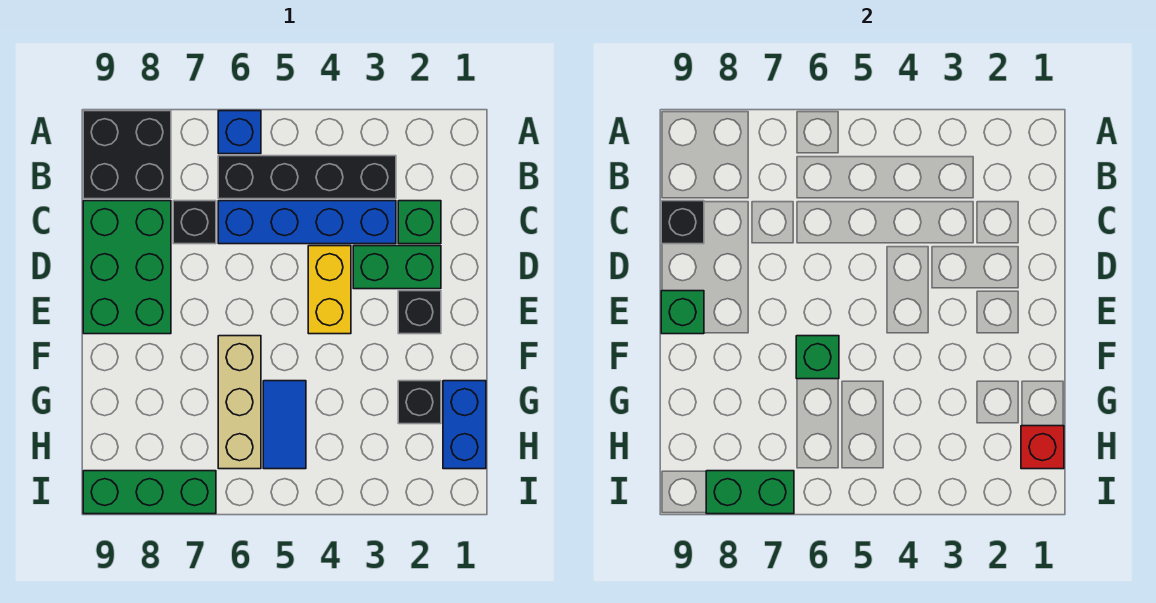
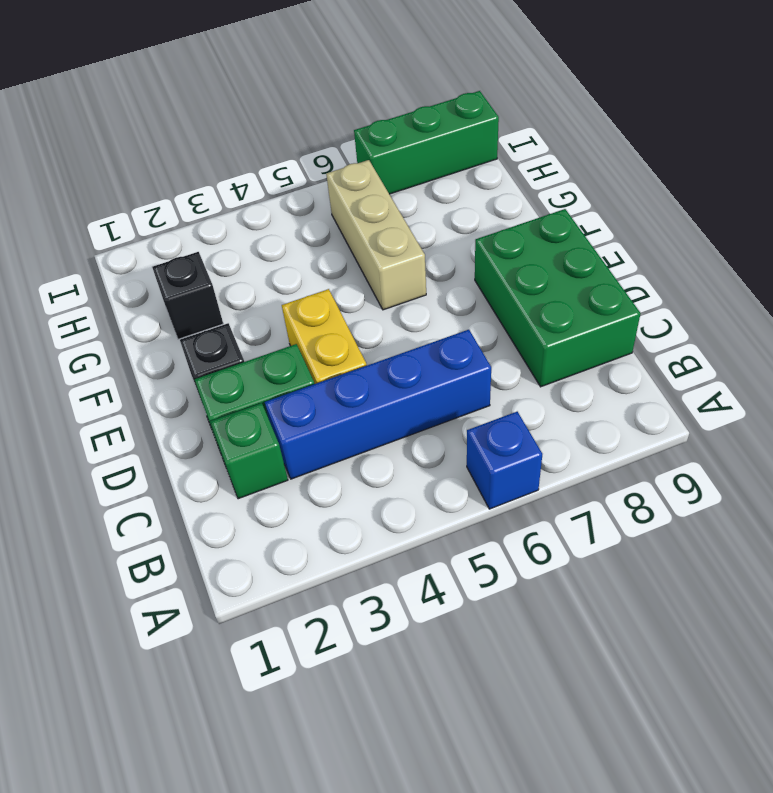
none -> black brick A8:B9 level 1
none -> black brick B3:B6 level 1
none -> black brick C7 level 1

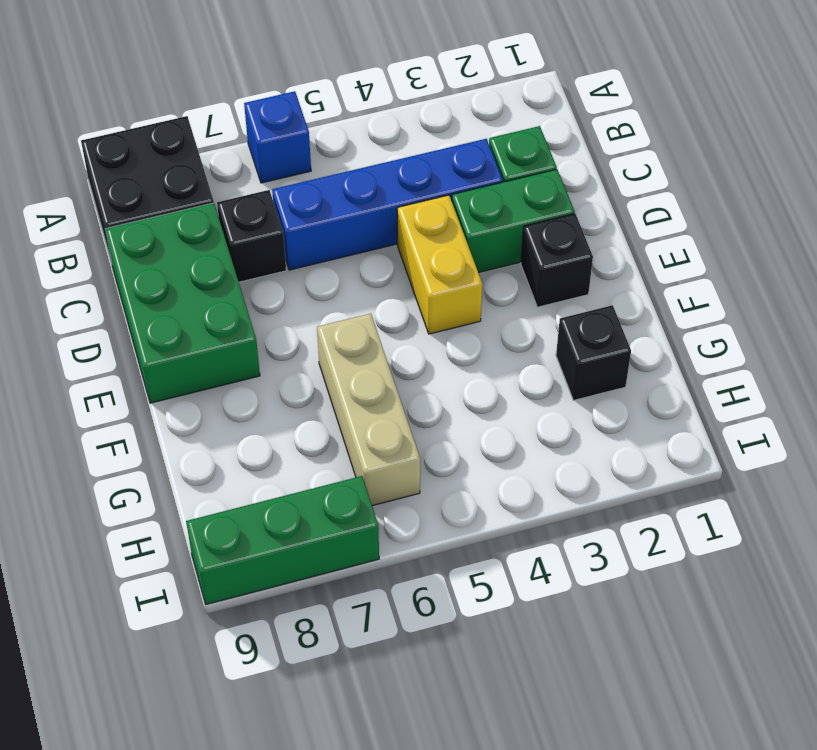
none -> black brick B3:B6 level 1
none -> blue brick G1:H1 level 1
none -> blue tile G5:H5 level 1

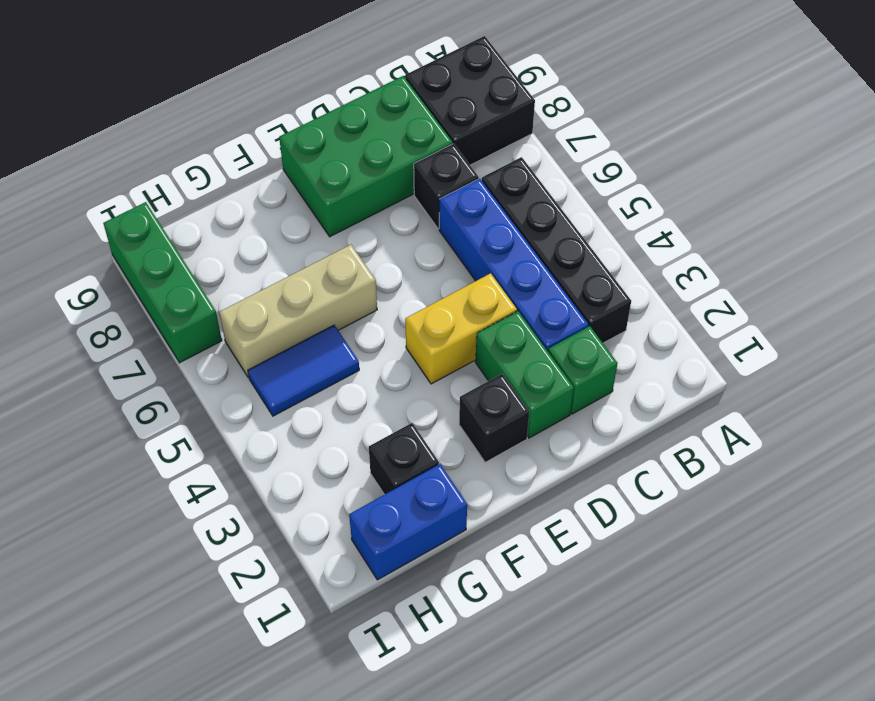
none -> blue brick A6 level 1
none -> black brick C9 level 2
none -> green brick E9 level 2

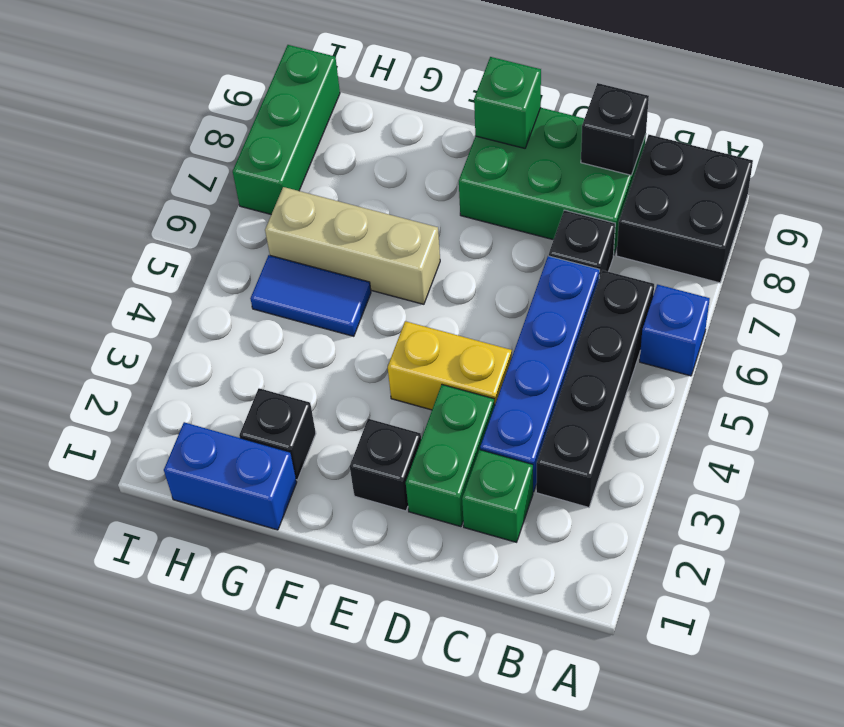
none -> green brick F6 level 2
none -> red brick H1 level 2
none -> green brick I7:I8 level 2

